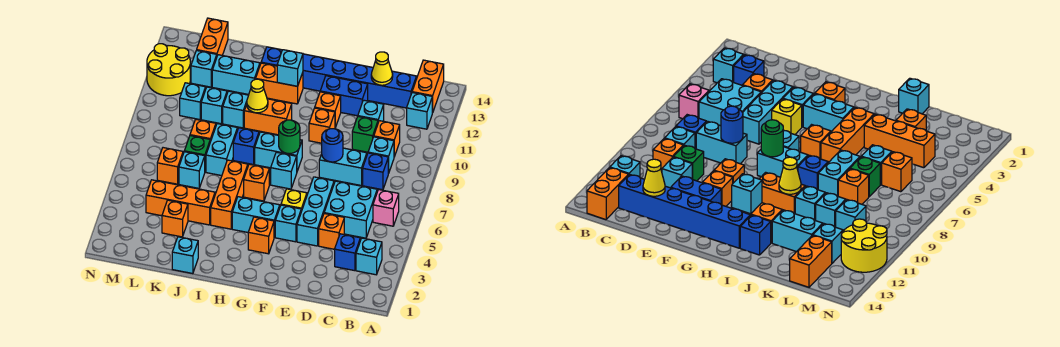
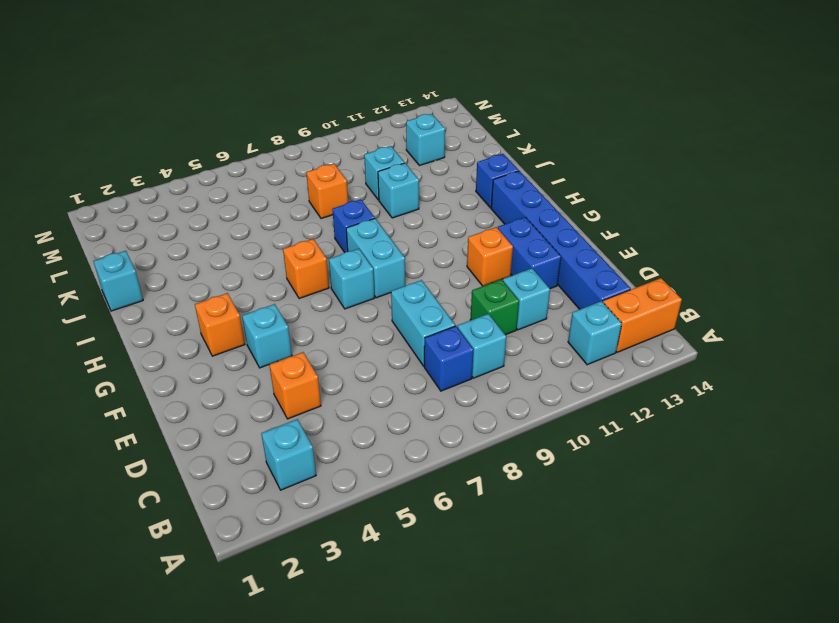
none -> pink brick B6 level 1
none -> blue brick C3 level 1
none -> cyan brick C5:D6 level 1
none -> orange brick C10 level 1

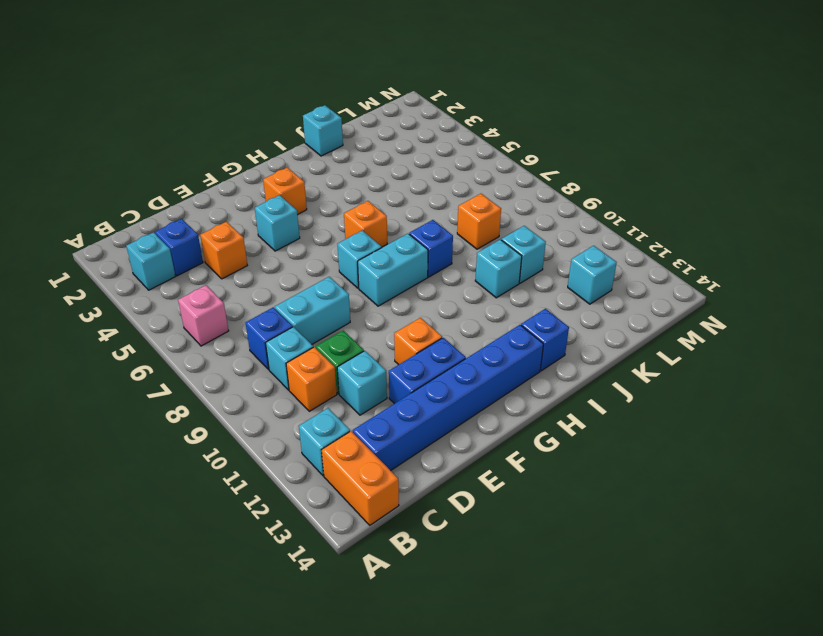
none -> cyan brick C5:D6 level 1
none -> cyan brick E4:E6 level 1
none -> yellow brick F5 level 1
none -> orange brick F10 level 1

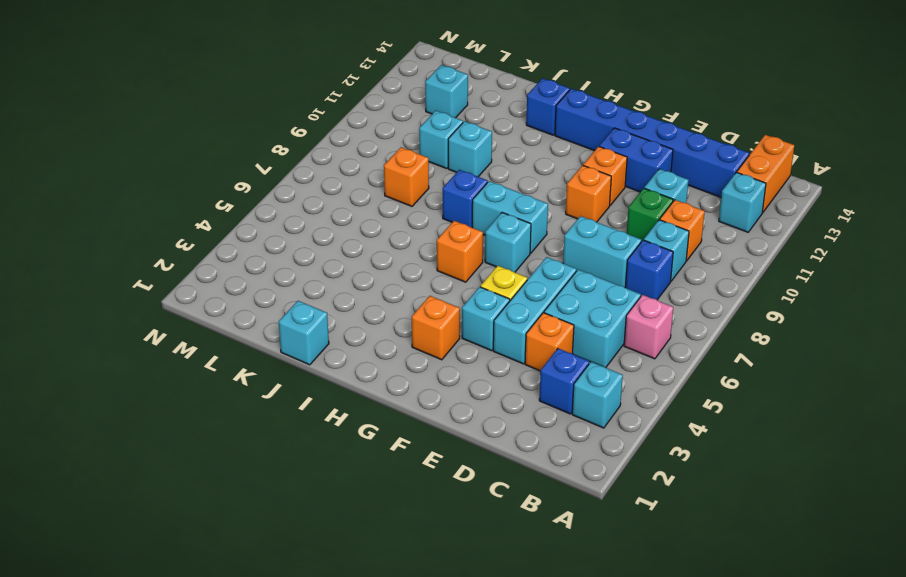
none -> cyan brick G4:H4 level 1
none -> orange brick H10:I10 level 1
none -> orange brick H12:I12 level 1
none -> orange brick I4:I6 level 1

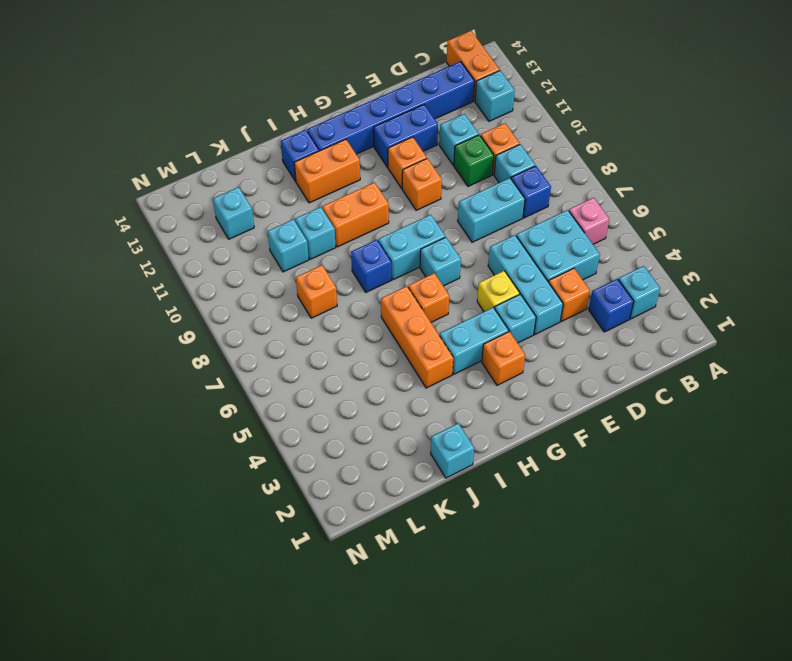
none -> orange brick J4:L4 level 1
none -> cyan brick J7:J8 level 1
none -> cyan brick J12:K12 level 1
none -> orange brick K3 level 1

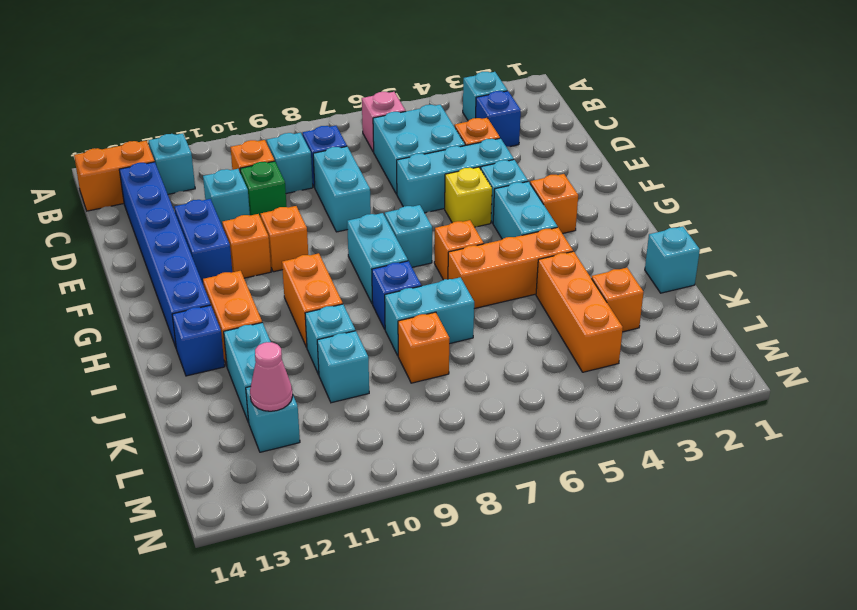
pink cone L12 level 2 -> none
none -> cyan brick K6 level 1
none -> green brick K7 level 1
none -> orange brick L6 level 1
none -> cyan brick L10 level 1

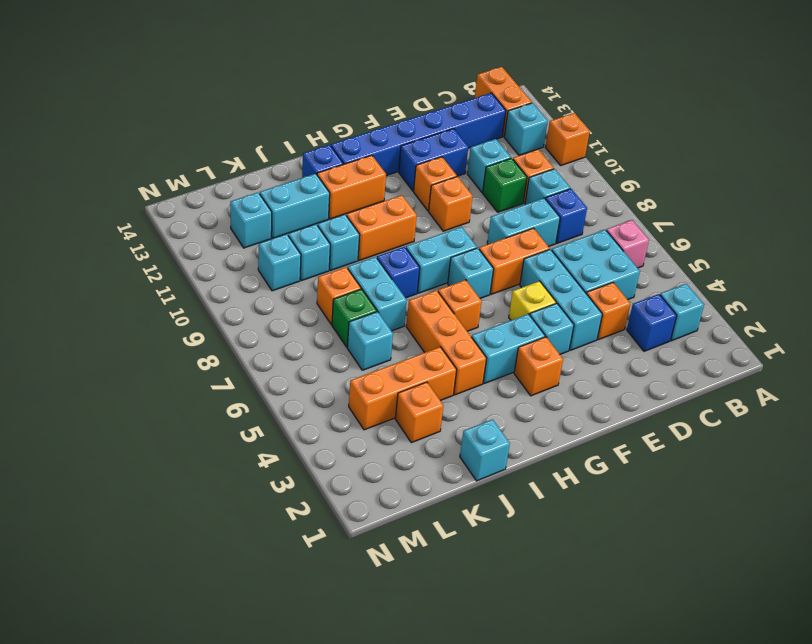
orange brick A11 level 1 -> orange brick L6 level 1
orange brick E7:F7 level 1 -> orange brick L13:L14 level 1
none -> yellow round brick M11:N12 level 1
none -> yellow cone D13 level 2
none -> blue round brick E8 level 2
none -> green round brick G8 level 2

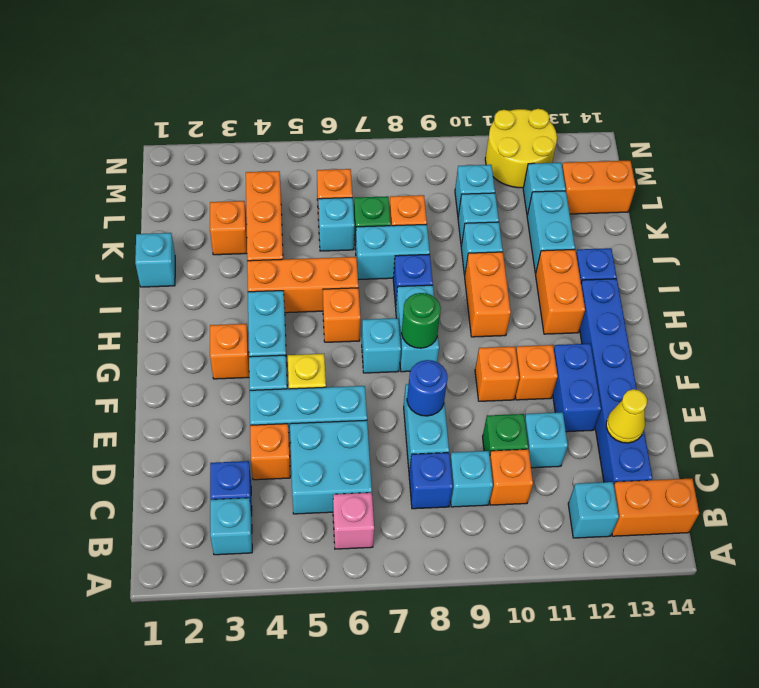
none -> cyan brick H12 level 2
none -> yellow cone I10 level 2

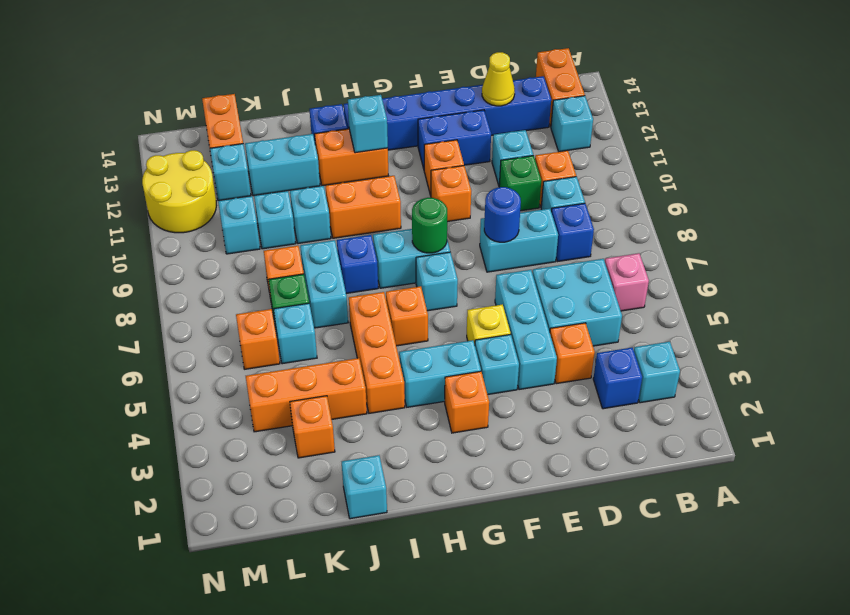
none -> yellow cone I10 level 2

